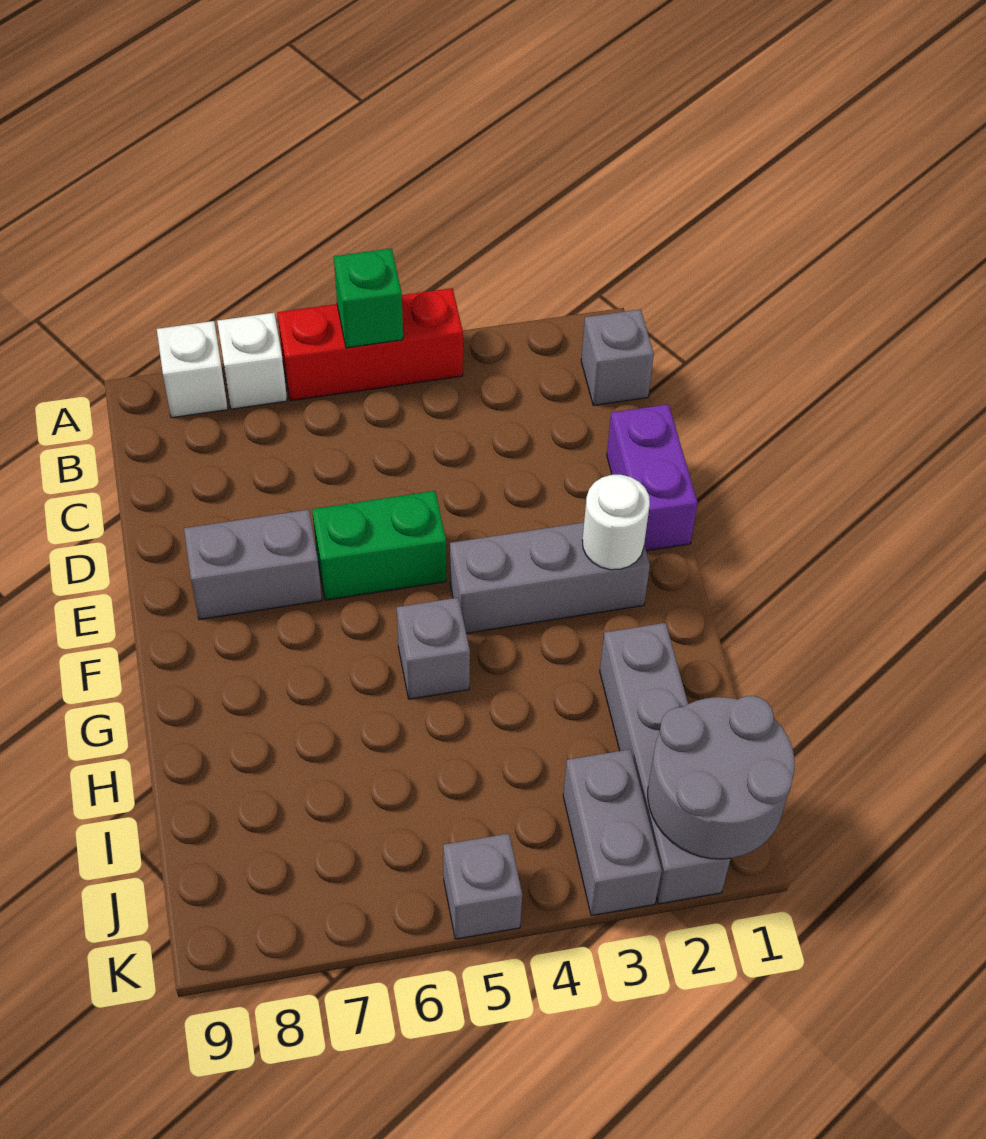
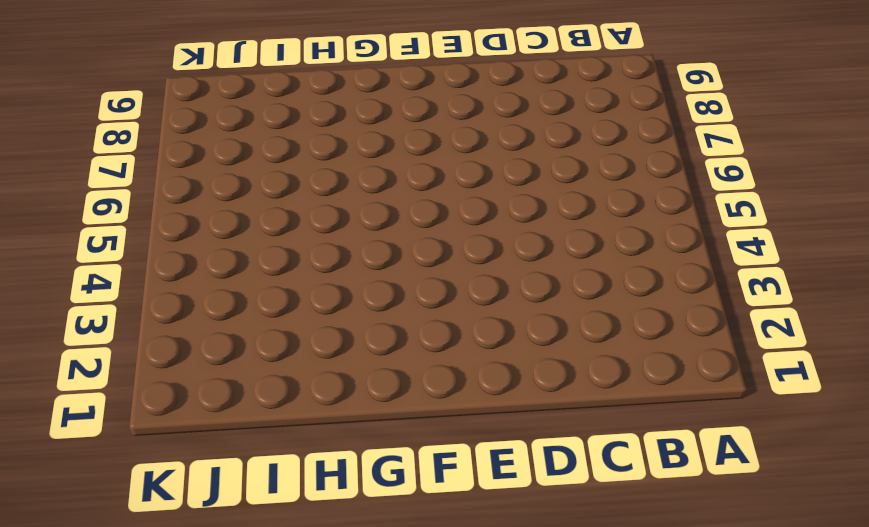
none -> red brick A4:A6 level 1
none -> white brick A7 level 1
none -> white brick A8 level 1

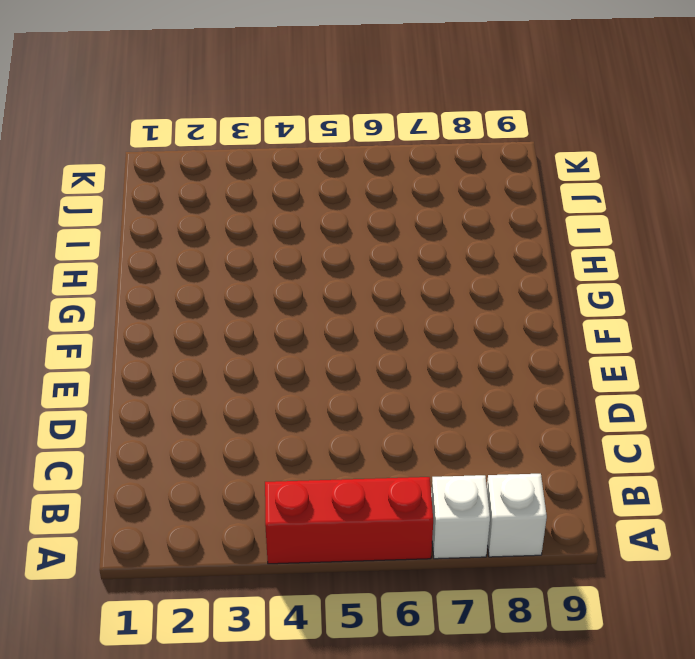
none -> grey brick B1 level 1
none -> purple brick D1:E1 level 1
none -> green brick E5:E6 level 1

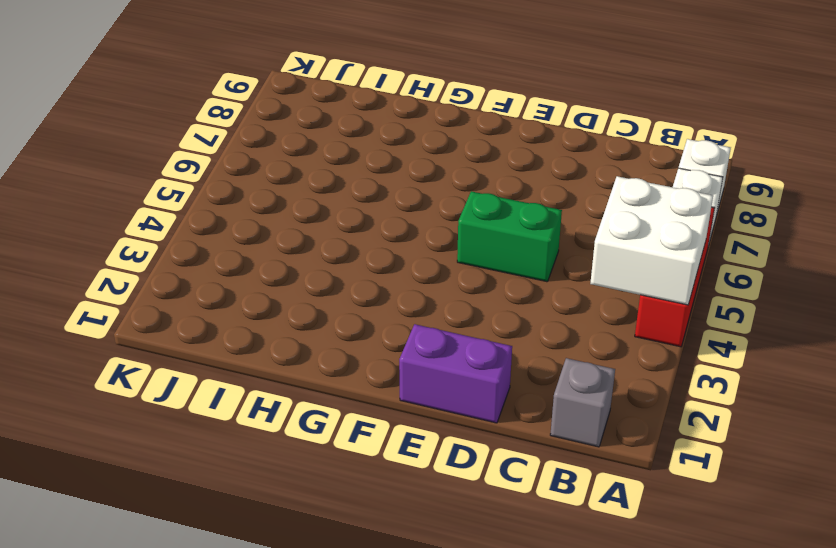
white brick A4:B5 level 2 -> green brick A5 level 2
green brick D5:E5 level 1 -> green brick E5:E6 level 1
none -> grey brick E7:E8 level 1
none -> grey brick F2:F4 level 1
none -> grey brick G5 level 1

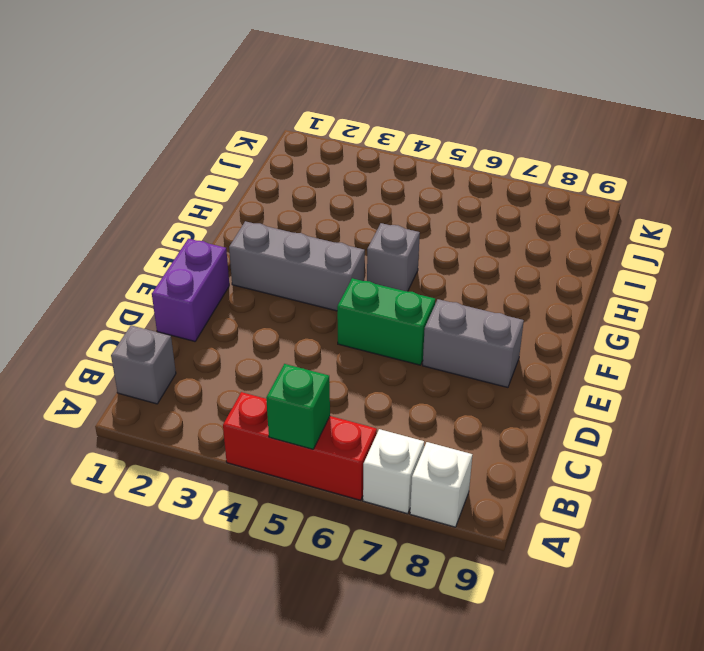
none -> grey brick H2:K2 level 1
none -> grey brick J3:K3 level 1
none -> grey brick K5 level 1

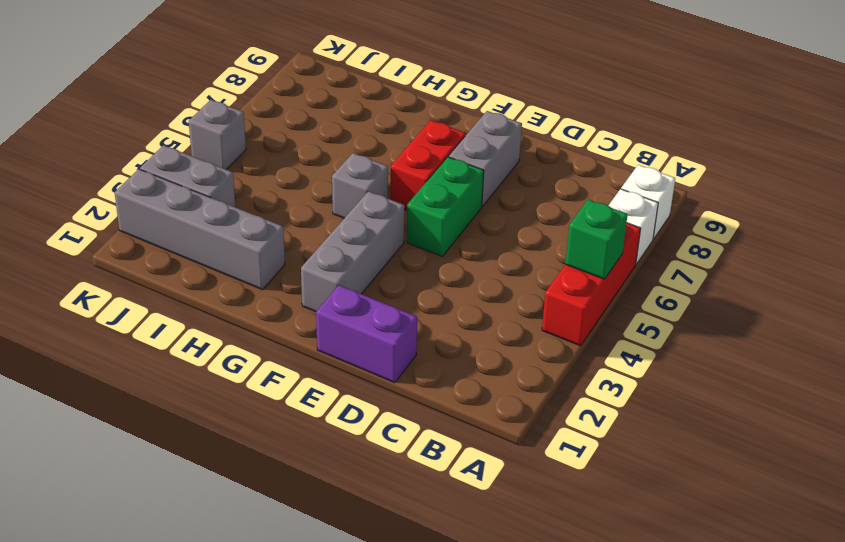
red brick F6:F7 level 1 -> none
none -> grey brick B1 level 1
none -> white round brick F2 level 2
none -> grey round brick J1:K2 level 2

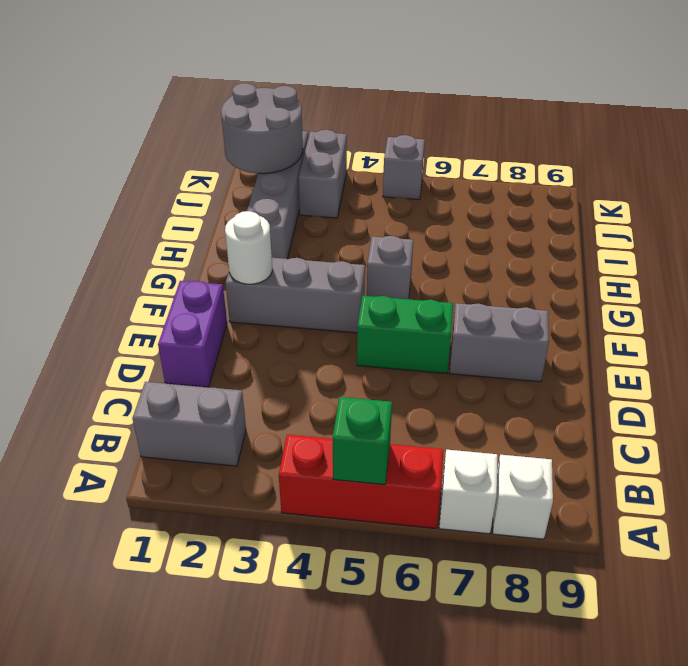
grey brick B1:B2 level 1 -> grey brick B1 level 1

